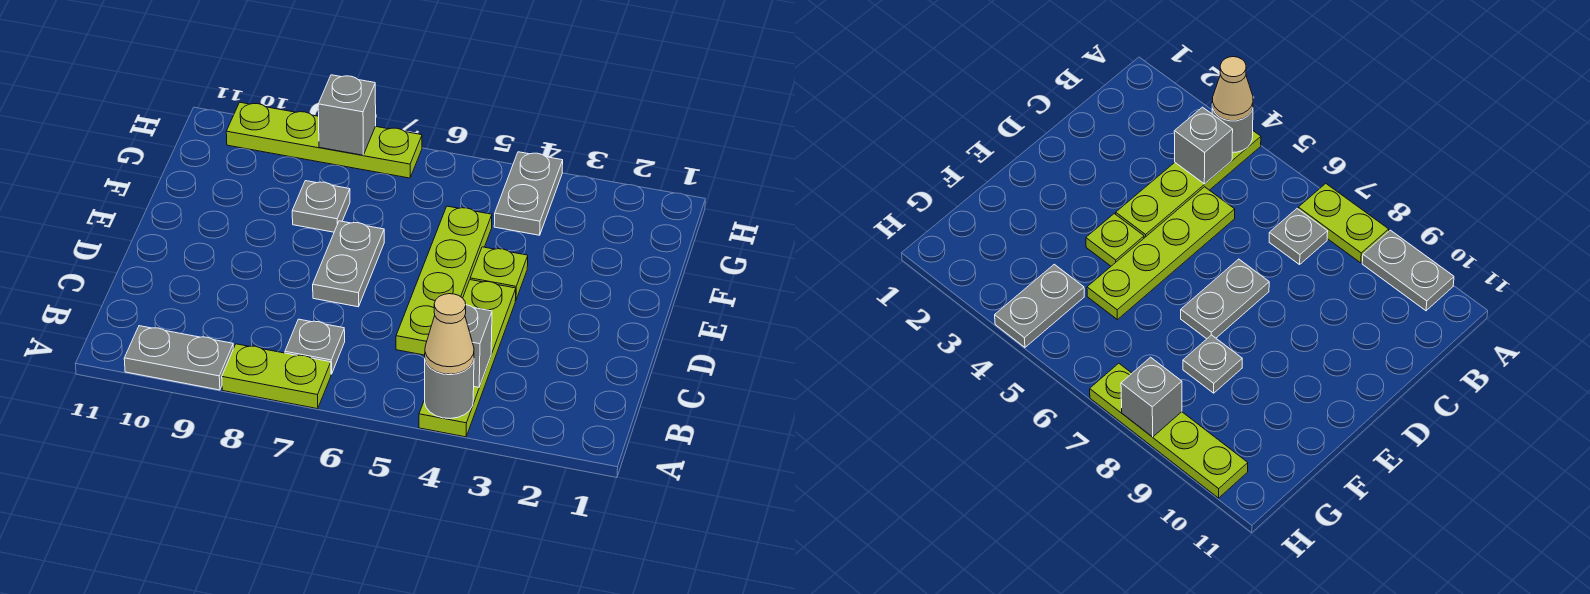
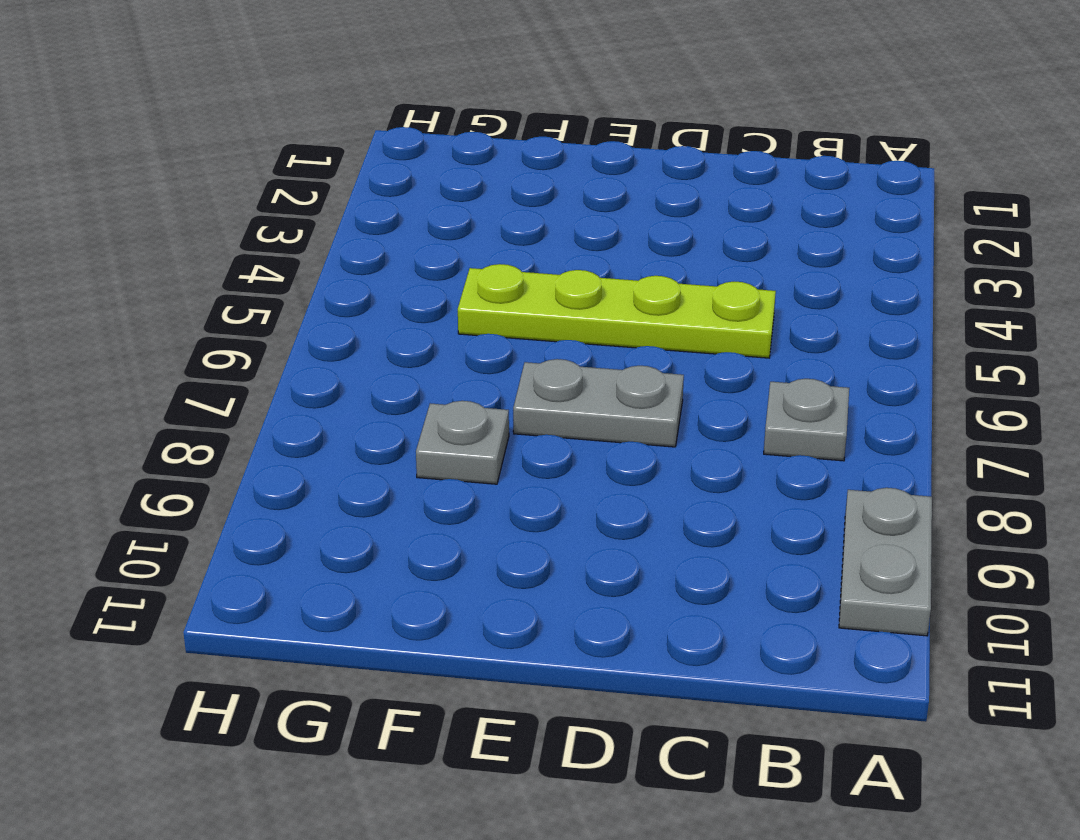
none -> lime plate A4:D4 level 1
none -> lime plate A7:A8 level 1
none -> lime plate E4 level 1

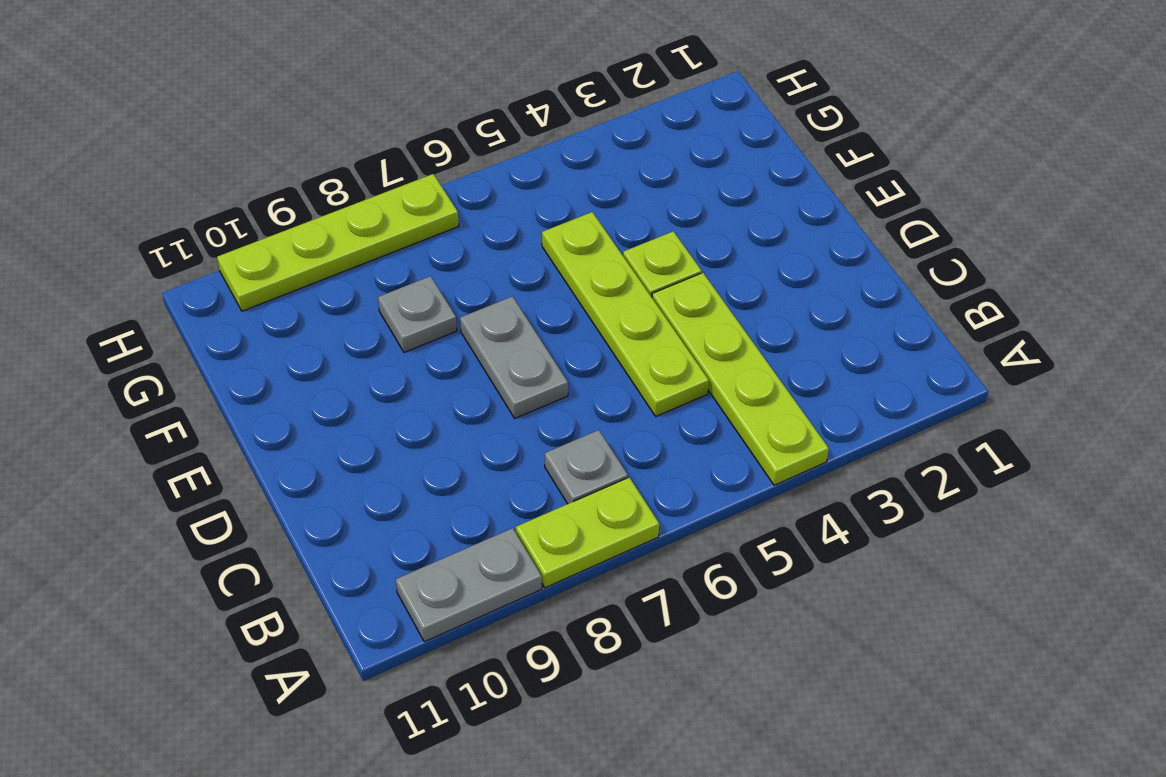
none -> grey plate G4:H4 level 1
none -> grey round brick A4 level 2
none -> grey brick B4 level 2

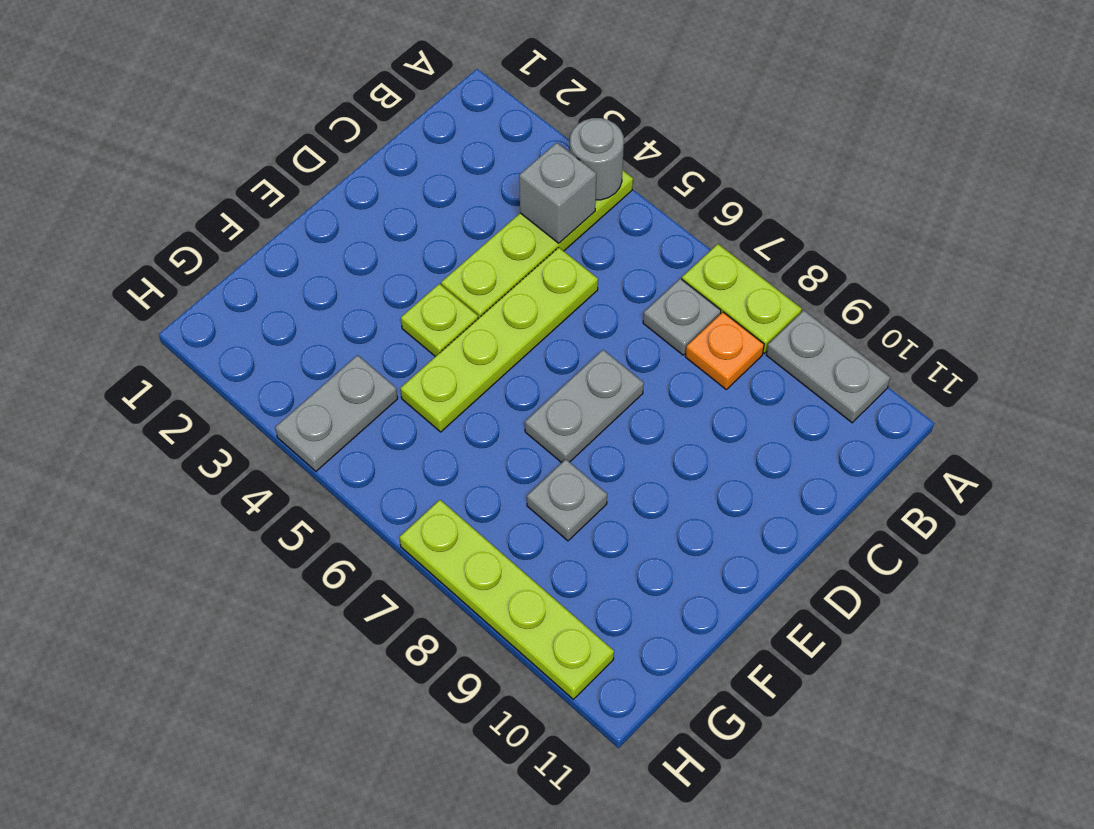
orange plate B8 level 1 -> none
none -> grey brick H8 level 2
none -> tan cone A4 level 3

